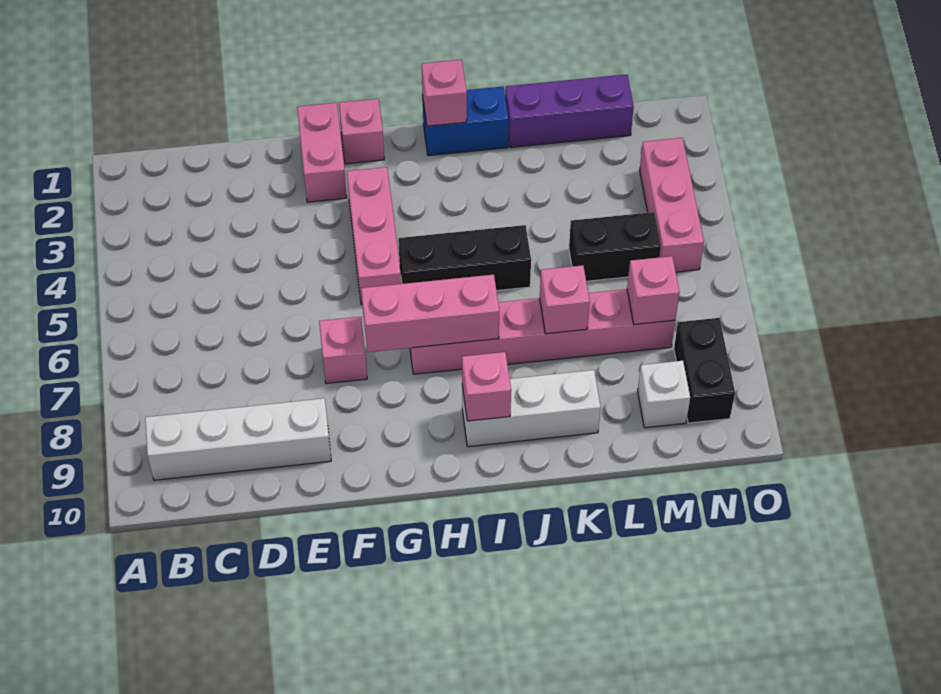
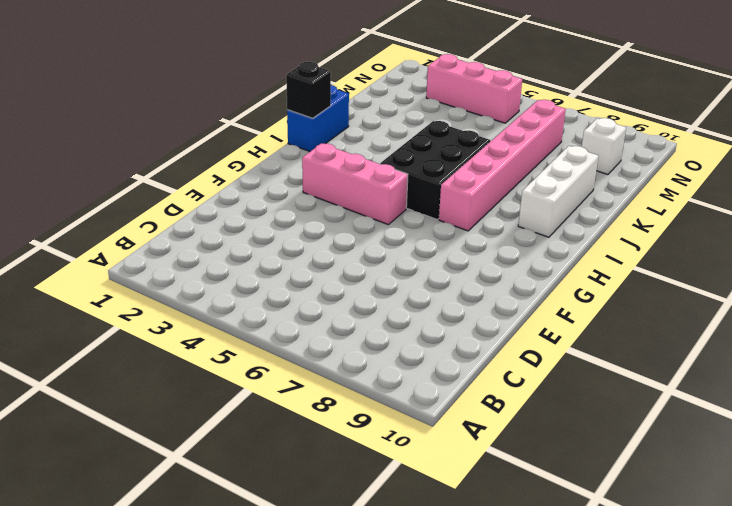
black brick H5:J6 level 1 -> black brick H5:J5 level 1
black brick I1 level 2 -> pink brick I1 level 2
none -> white brick B9:E9 level 1
none -> pink brick F1:F2 level 1
none -> pink brick F7 level 1

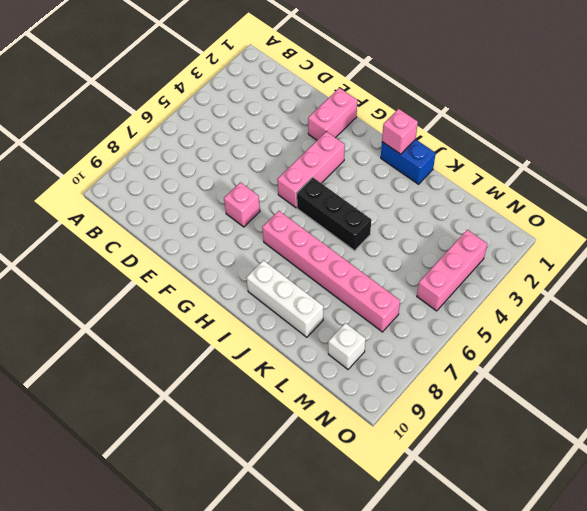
none -> white brick B9:E9 level 1
none -> pink brick G1 level 1
none -> purple brick K1:M1 level 1

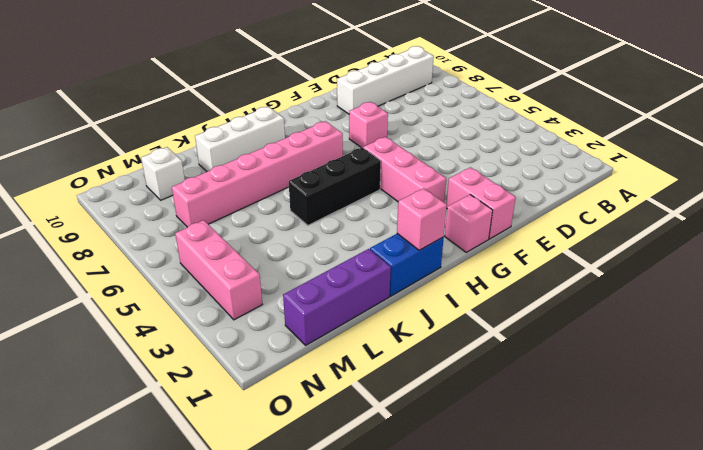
none -> black brick L5:M5 level 1
none -> black brick N8:N9 level 1
none -> pink brick G7:I7 level 2

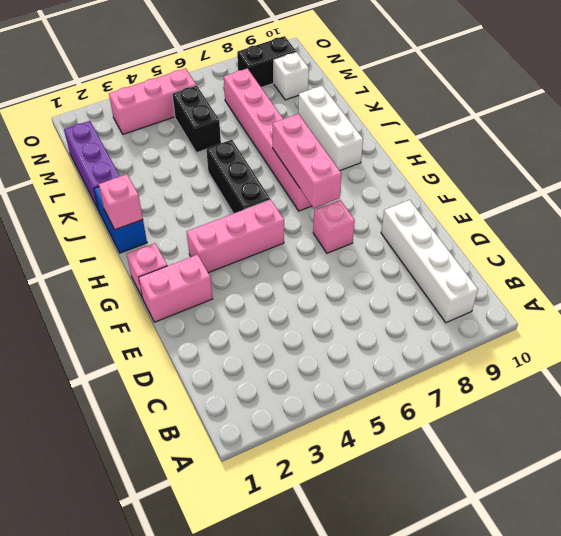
none -> pink brick I9 level 2
none -> pink brick K7 level 2
none -> pink brick M7 level 2

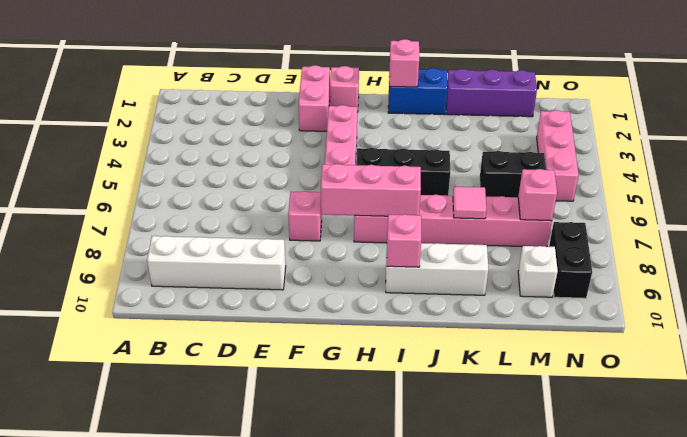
pink tile K7 level 2 -> pink brick K7 level 2

